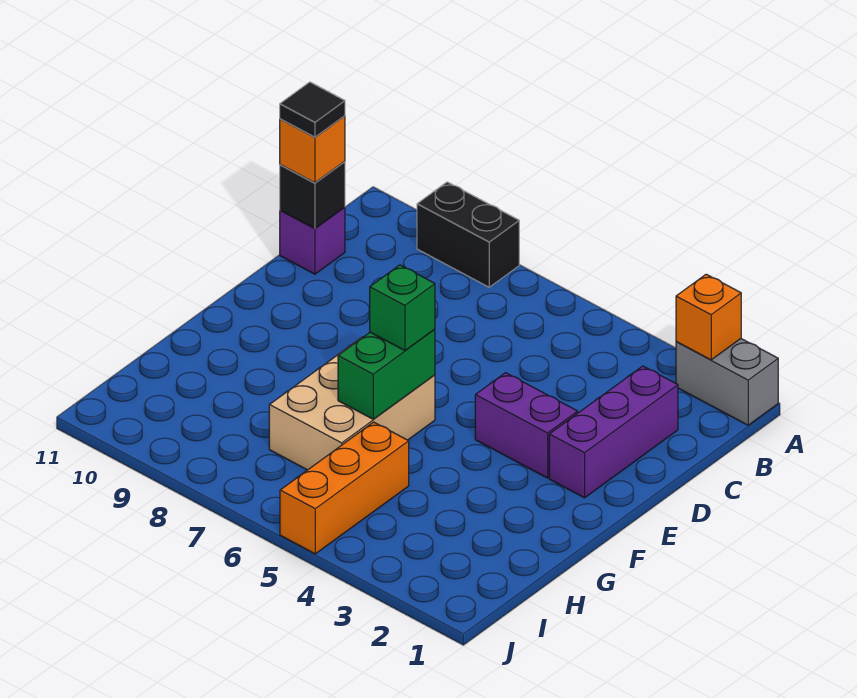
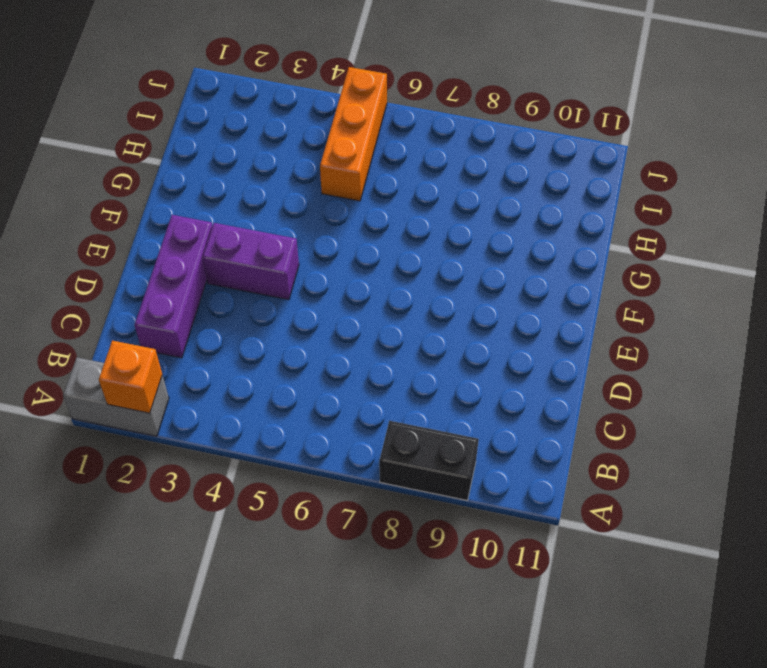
none -> purple brick C11 level 1
none -> tan brick F6:H7 level 1
none -> black brick C11 level 2

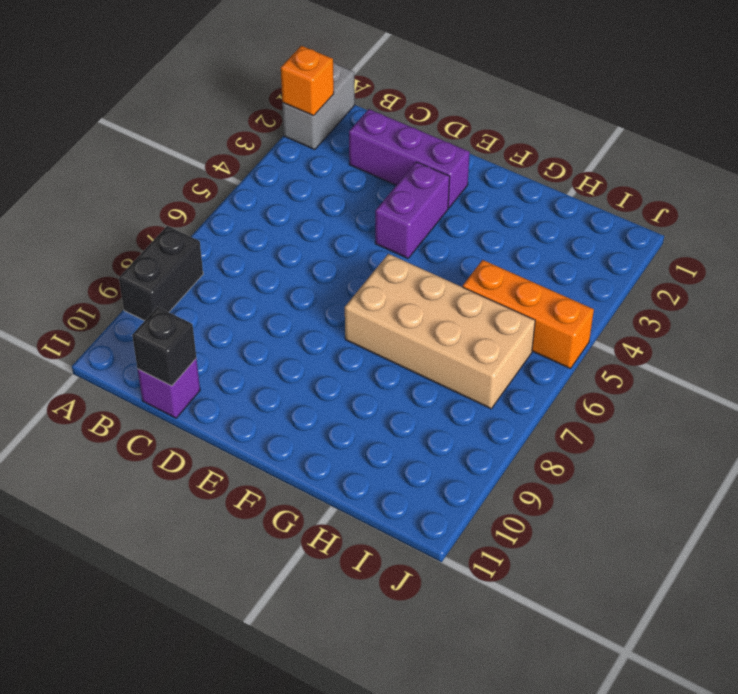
tan brick F6:I7 level 1 -> tan brick F6:H7 level 1
none -> green brick F6:G6 level 2
none -> orange brick C11 level 3
none -> green brick F6 level 3

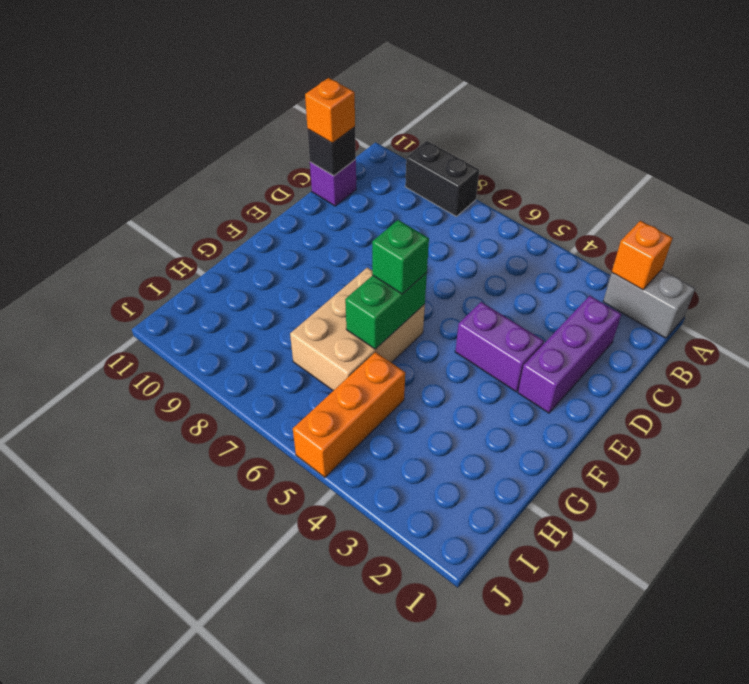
none -> black tile C11 level 4

